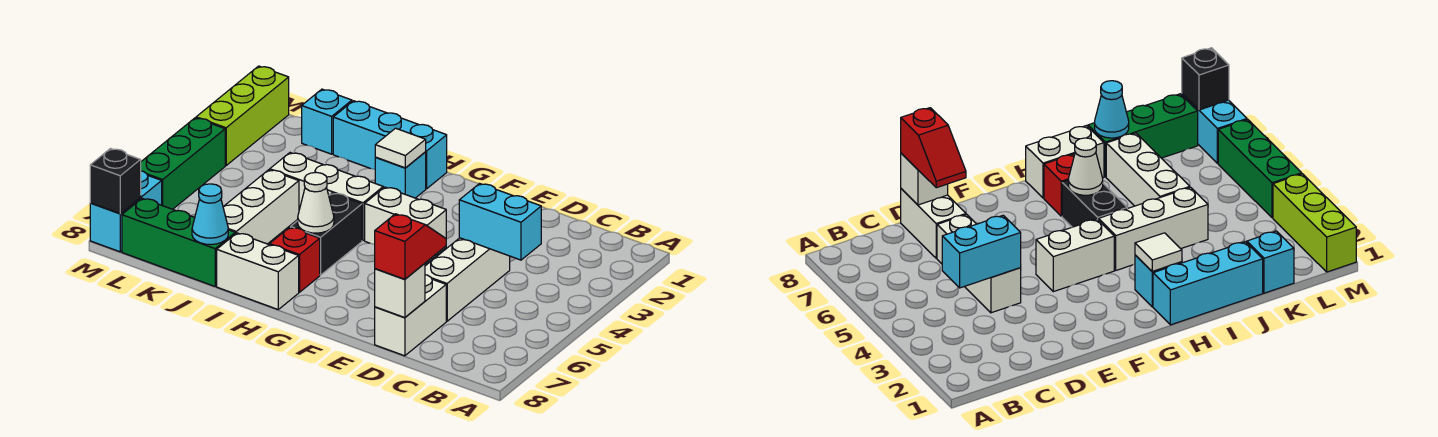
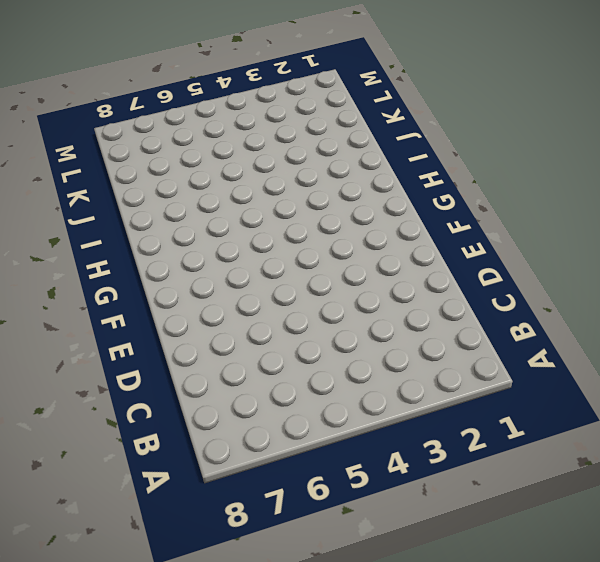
none -> white brick D4:D6 level 1
none -> white brick D7:D8 level 1
none -> white brick F4:G4 level 1

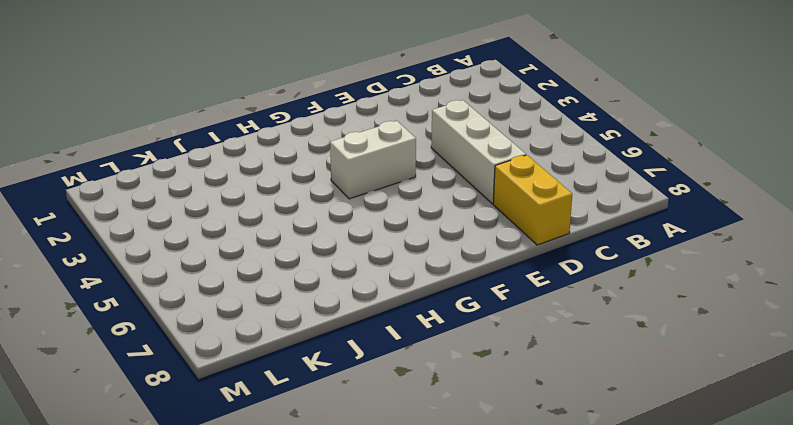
yellow brick D7:D8 level 1 -> white brick D7:D8 level 1
none -> cyan brick H1:J1 level 1
none -> cyan brick H2 level 1
none -> white brick H4:J4 level 1

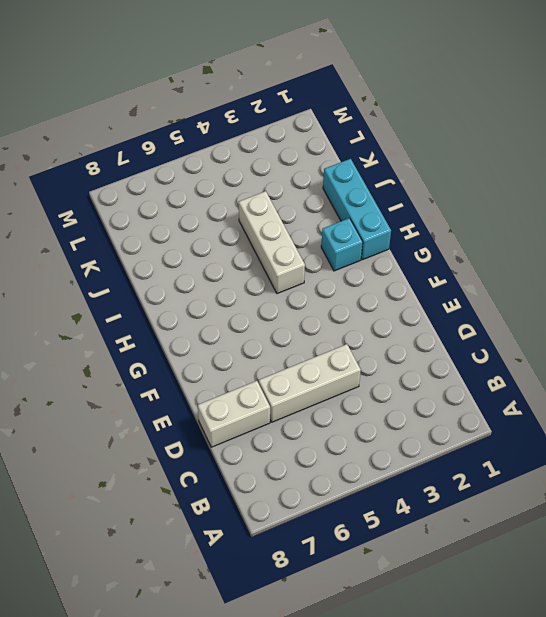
none -> white brick F4:G4 level 1
none -> black brick H5:H6 level 1
none -> red brick H7 level 1

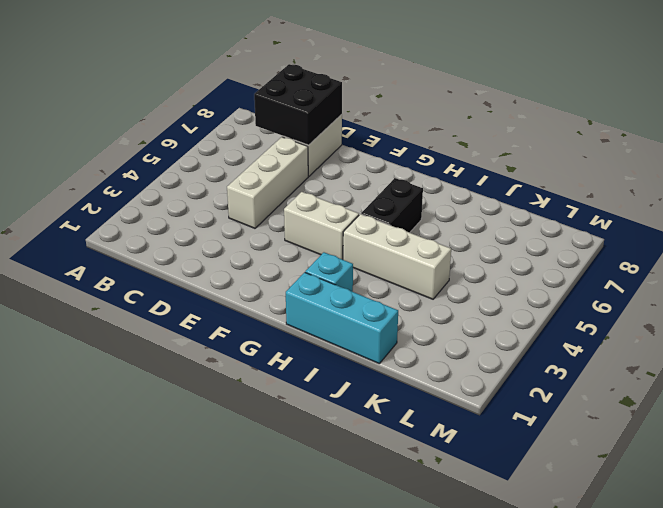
black brick C7:D8 level 2 -> white brick D8 level 2
none -> red brick H7 level 1
none -> white brick H8:I8 level 1
none -> white brick J5:J7 level 1

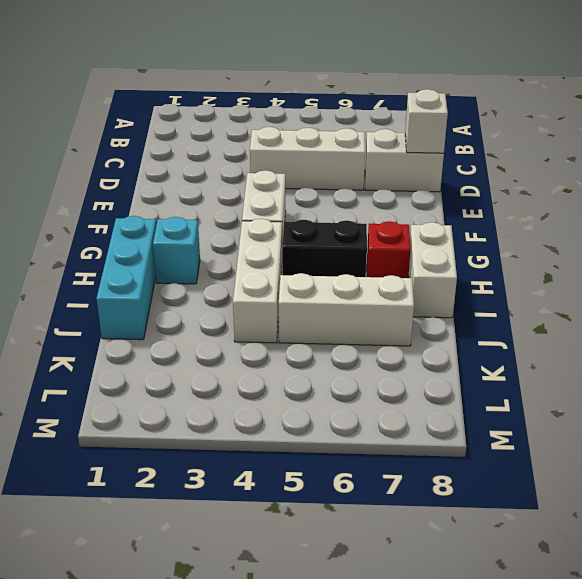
none -> green brick J8:L8 level 1
none -> cyan brick K1 level 1
none -> lime brick M1:M3 level 1

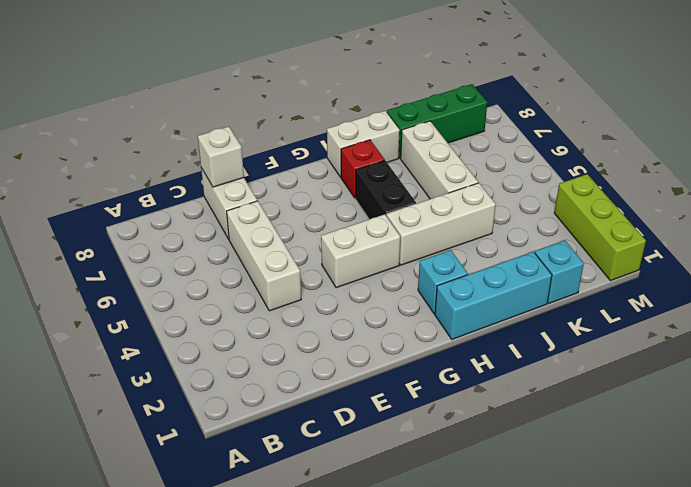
none -> green brick M4:M6 level 1
none -> cyan brick M7:M8 level 1
none -> cyan brick C4:D4 level 2

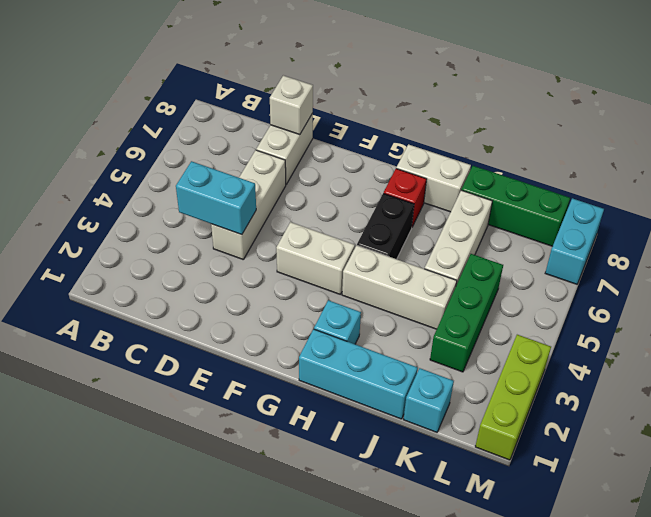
green brick K3:K5 level 1 -> green brick M4:M6 level 1
none -> white tile H2 level 2
none -> white cone H6 level 2
none -> cyan cone J8 level 2

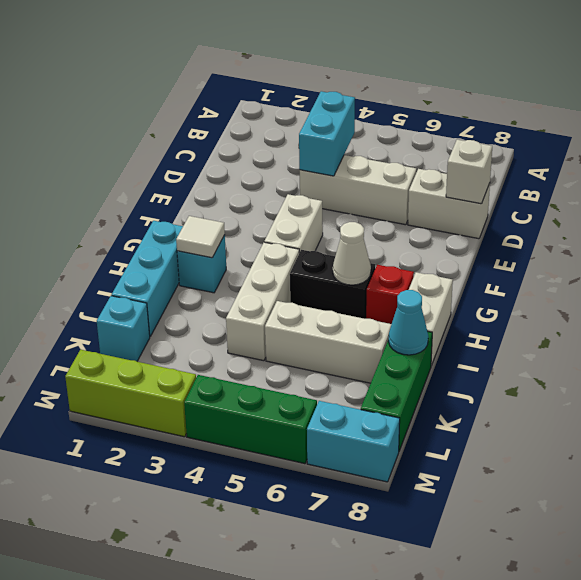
none -> black brick M8 level 2
none -> red slope D7:D8 level 3 top 8

